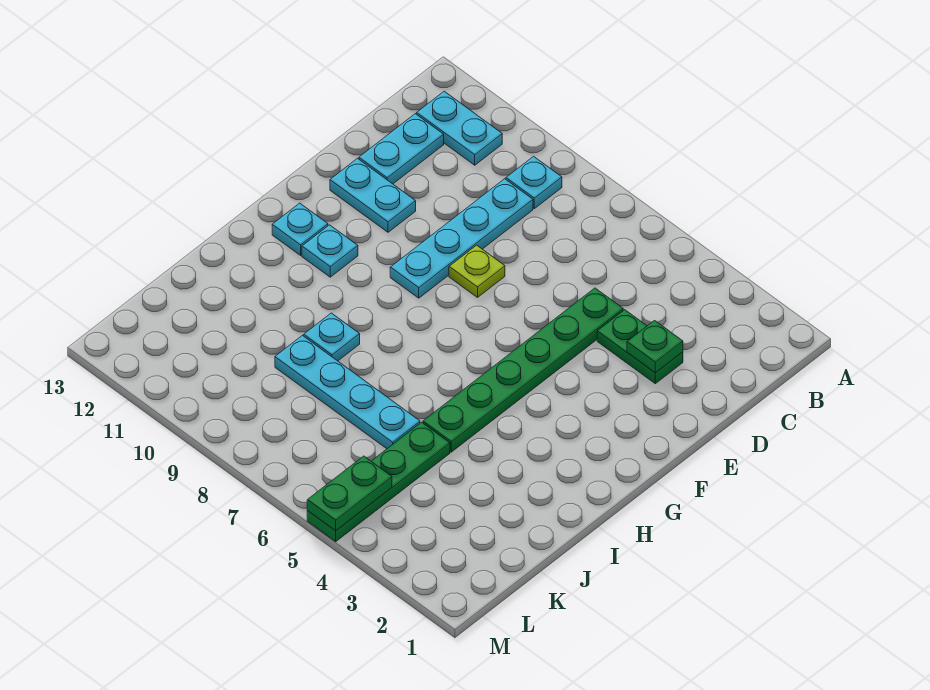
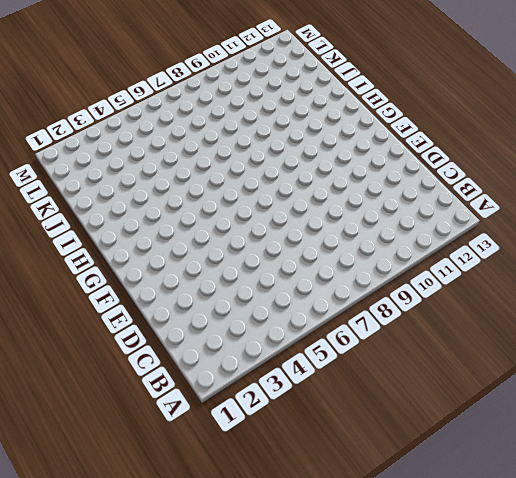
none -> cyan plate B9 level 1
none -> cyan plate B11:B12 level 1
none -> cyan plate C9:F9 level 1

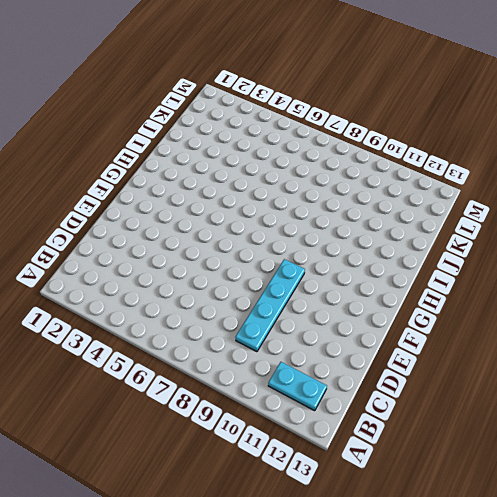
none -> cyan plate B9 level 1
none -> cyan plate C12:D12 level 1
none -> green plate D3:D4 level 1

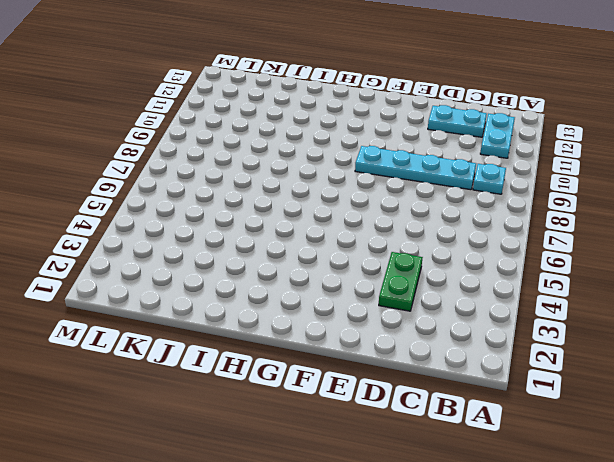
none -> green plate D5:I5 level 1
none -> lime plate E8 level 1
none -> cyan plate E11:E12 level 1

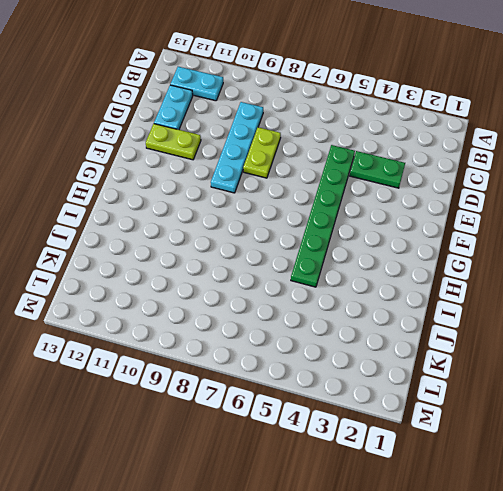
lime plate D8:E8 level 1 -> lime plate E8 level 1
lime plate E11:E12 level 1 -> cyan plate E11:E12 level 1
none -> cyan plate B9 level 1
none -> cyan plate G11 level 1
none -> cyan plate G12 level 1

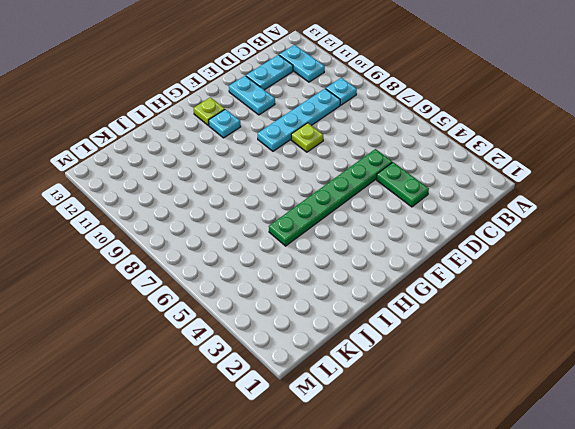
lime plate G12 level 1 -> cyan plate G12 level 1
none -> cyan plate I9 level 1
none -> green plate J5:M5 level 1
none -> cyan plate J6:J9 level 1

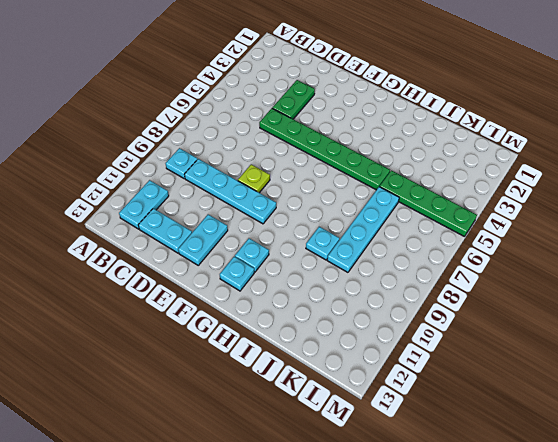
none -> green plate D3 level 2
none -> green plate L5:M5 level 2

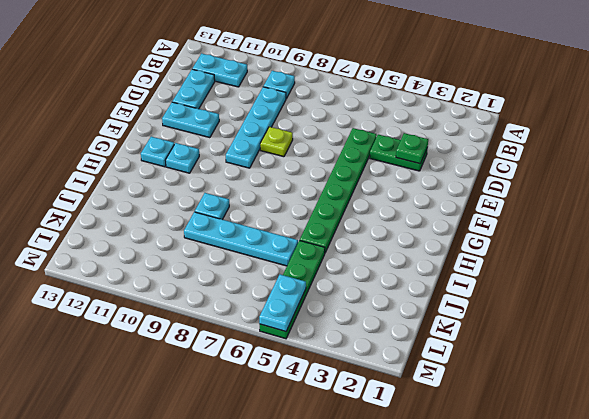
cyan plate L5:M5 level 2 -> green plate L5:M5 level 2

